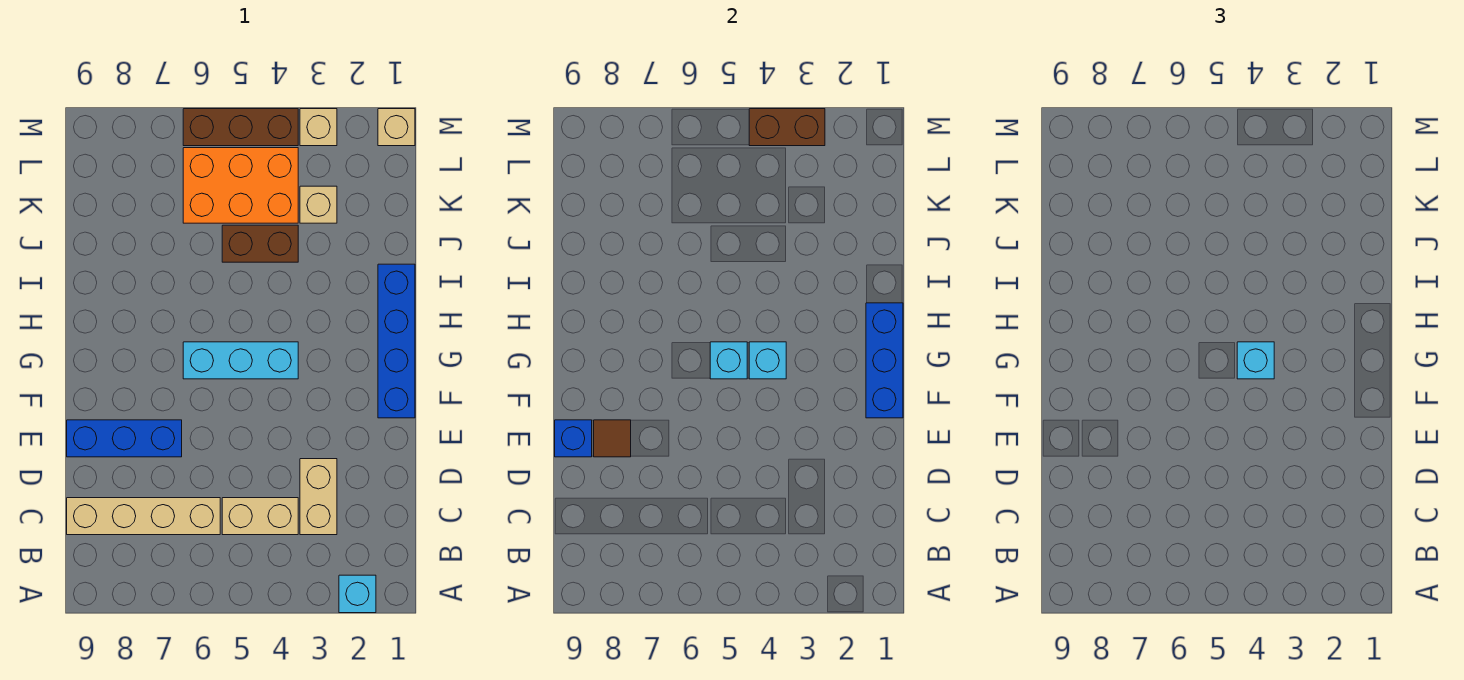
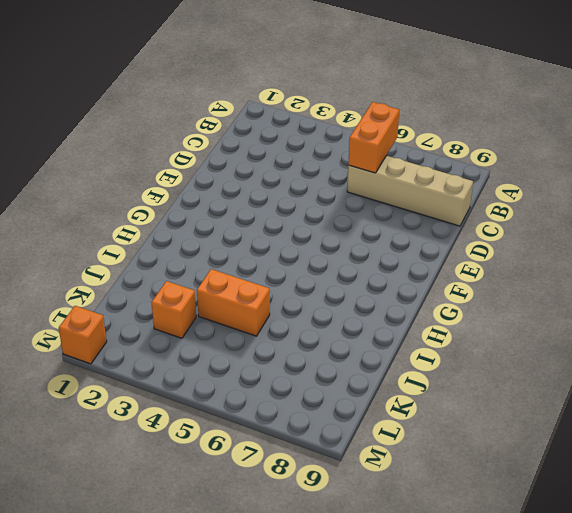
orange brick B6:C6 level 2 -> none
orange brick J4:J5 level 1 -> brown brick J4:J5 level 1
orange brick K3 level 1 -> tan brick K3 level 1
orange brick M1 level 1 -> tan brick M1 level 1
none -> cyan brick A2 level 1
none -> tan brick C3:D3 level 1
none -> tan brick C4:C5 level 1

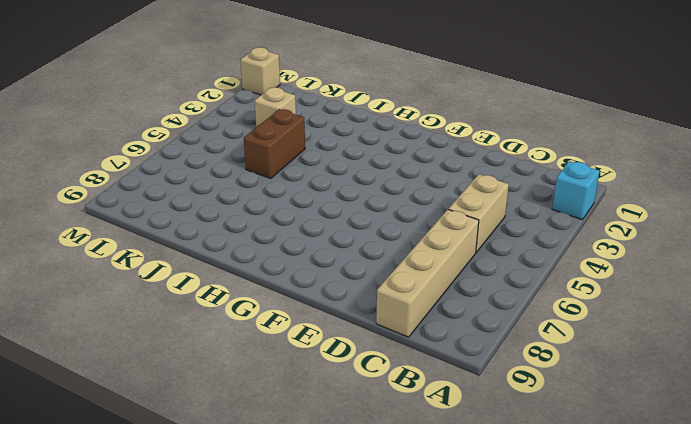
none -> tan brick C3:D3 level 1
none -> blue brick E7:E9 level 1
none -> blue brick F1:I1 level 1

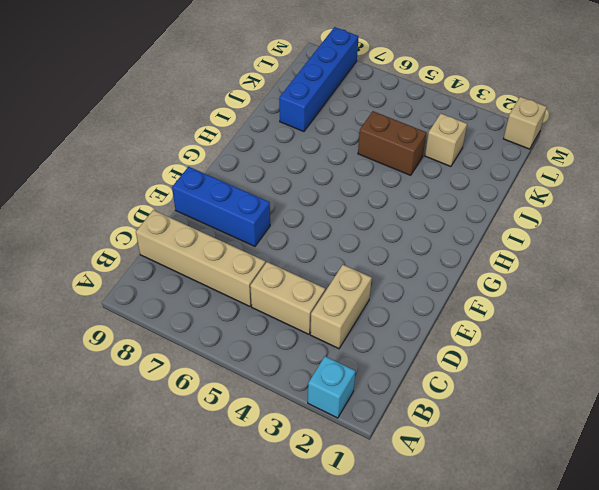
blue brick J8:M8 level 1 -> blue brick F1:I1 level 1
none -> cyan brick G4:G6 level 1
none -> orange brick K4:L6 level 1
none -> tan brick M3 level 1

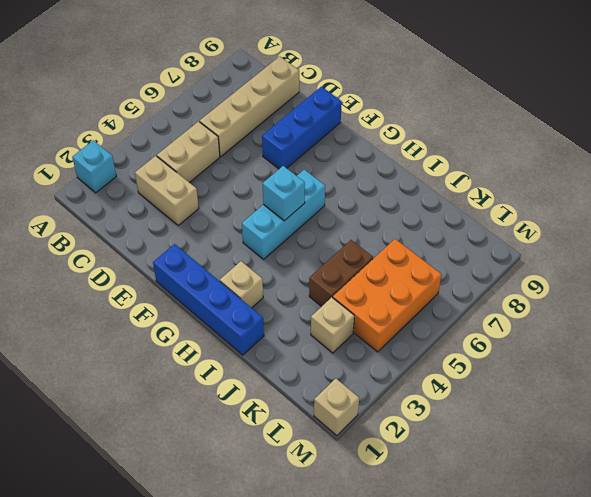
tan brick H2 level 1 -> tan brick M3 level 1
none -> brown brick M4:M6 level 1
none -> brown tile E8 level 2
none -> blue brick E9 level 2

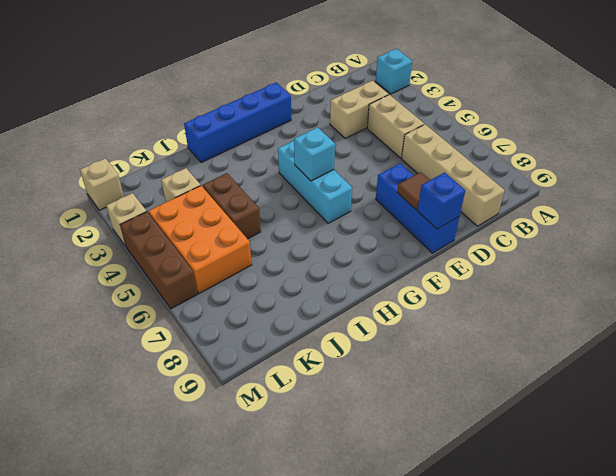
none -> blue brick F1:H1 level 2
none -> cyan brick G4 level 2
none -> brown brick M3:M4 level 2

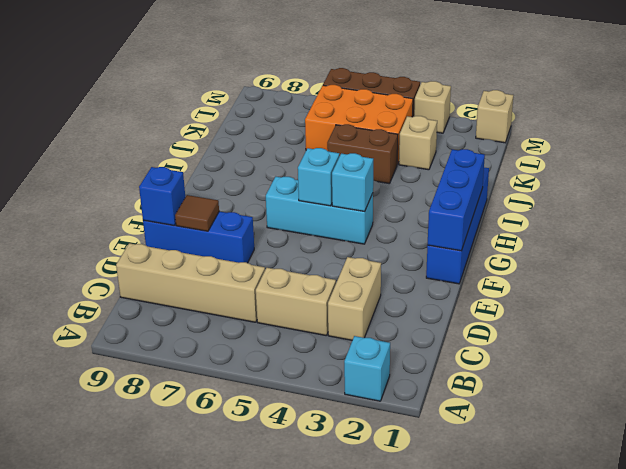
none -> brown brick M3:M4 level 2
none -> cyan brick G4 level 3

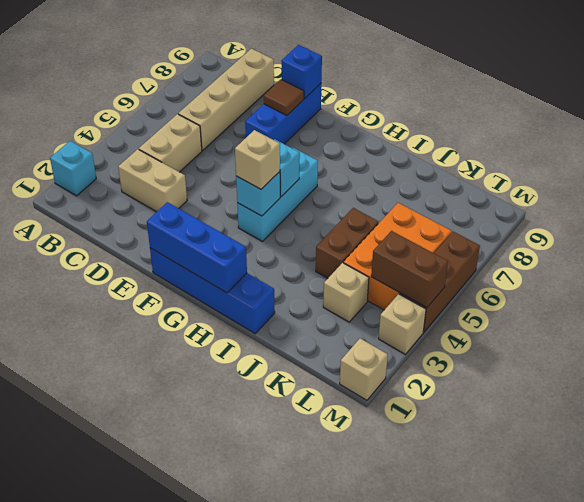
tan brick G4 level 3 -> cyan brick G4 level 3
brown brick L4:M4 level 2 -> brown brick M3:M4 level 2

